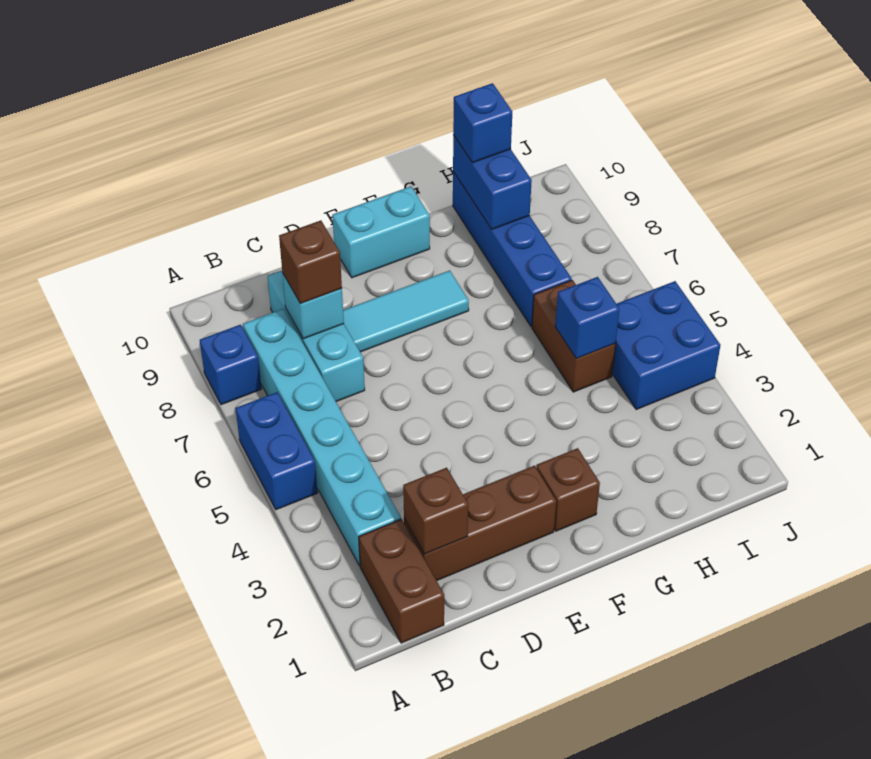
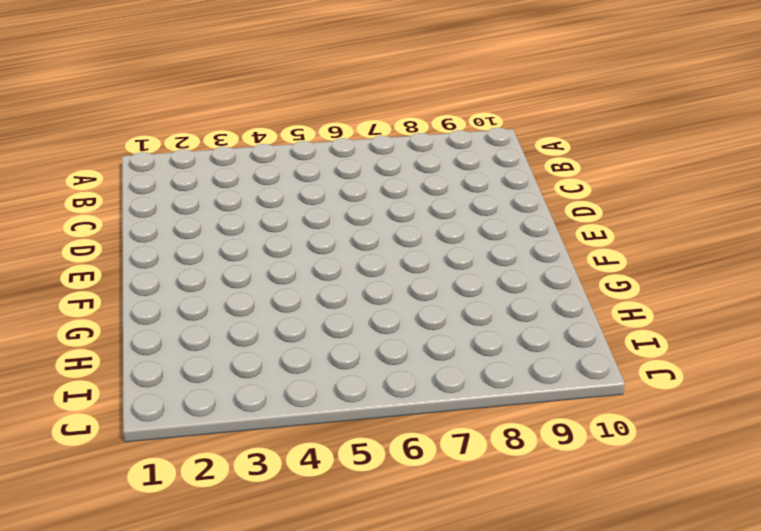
none -> blue brick A5:A6 level 1
none -> blue brick A8 level 1
none -> brown brick B1:B2 level 1

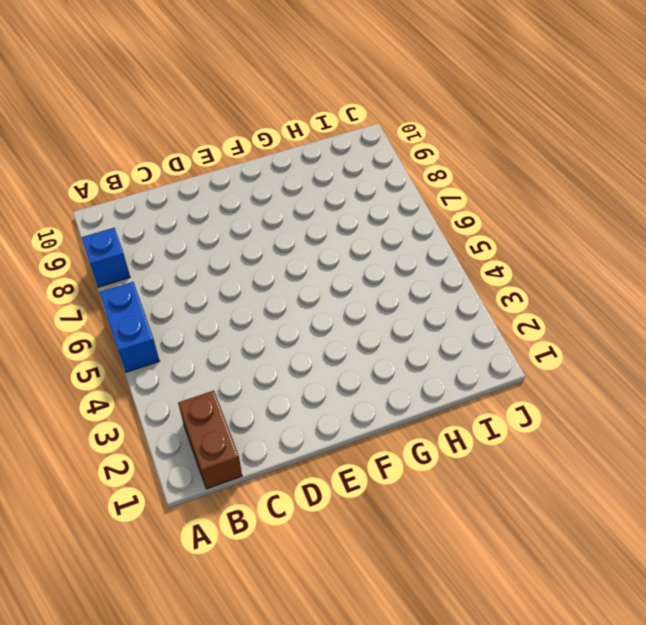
none -> cyan brick B3:B8 level 1
none -> brown brick C2:E2 level 1
none -> cyan brick C7:C9 level 1

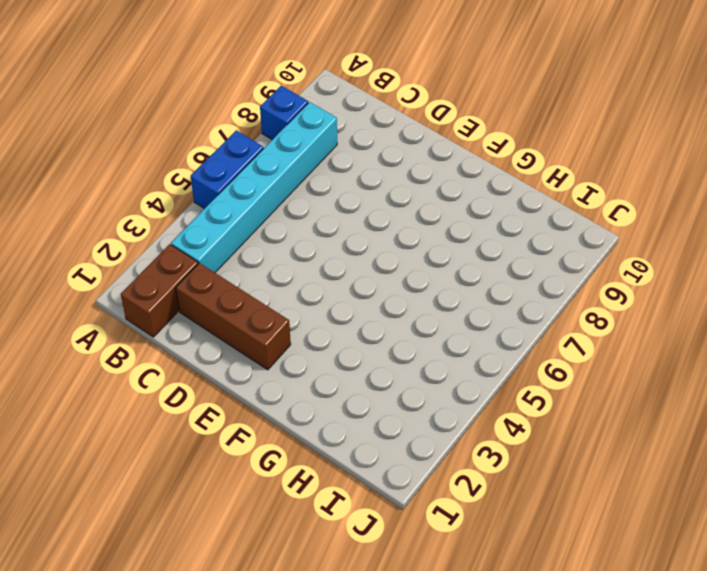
none -> cyan brick C7:C9 level 1
none -> cyan tile D8:F8 level 1
none -> cyan brick E10:F10 level 1

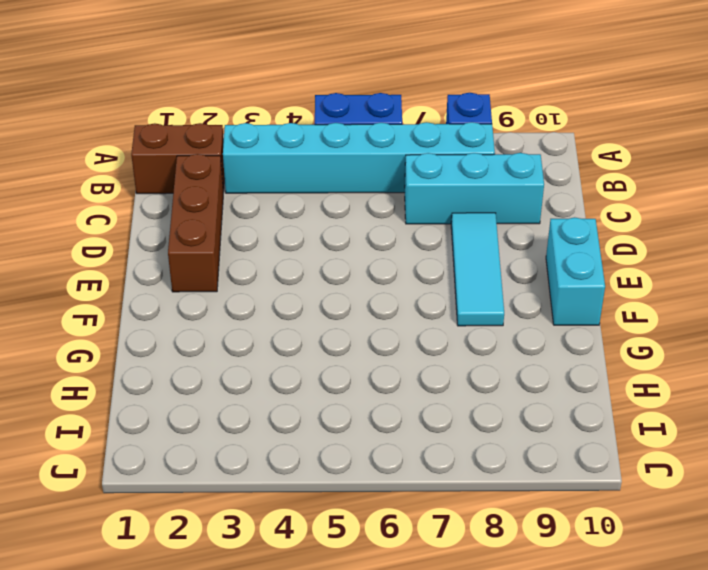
none -> brown brick F2 level 1
none -> brown brick H5:H6 level 1
none -> blue brick H7:H10 level 1

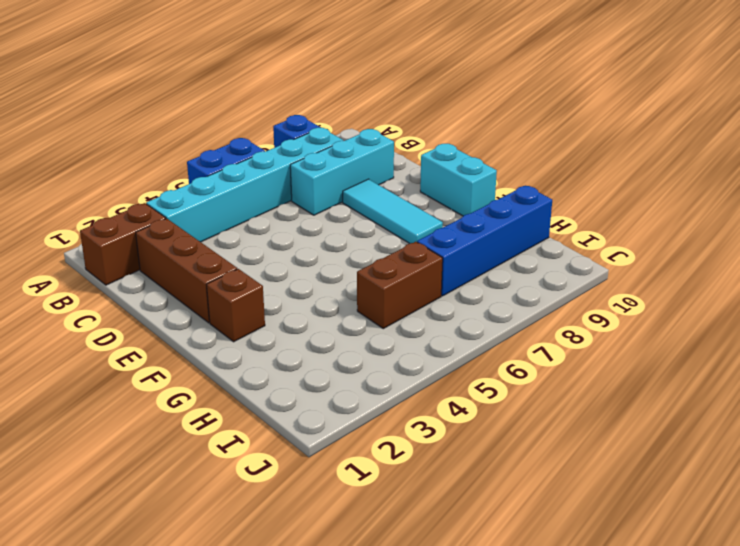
none -> blue brick I4:J5 level 1
none -> brown brick C2 level 2
none -> cyan brick C8 level 2

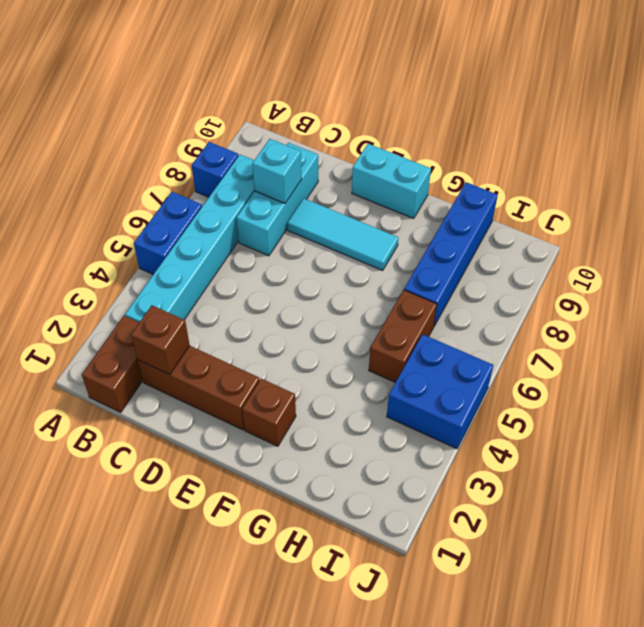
none -> blue brick H5 level 2
none -> blue brick H9:H10 level 2
none -> brown brick C8 level 3

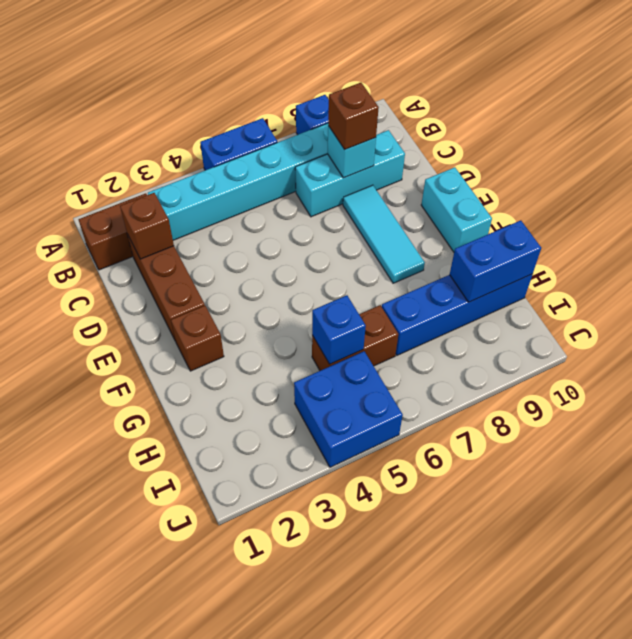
none -> blue brick H10 level 3

